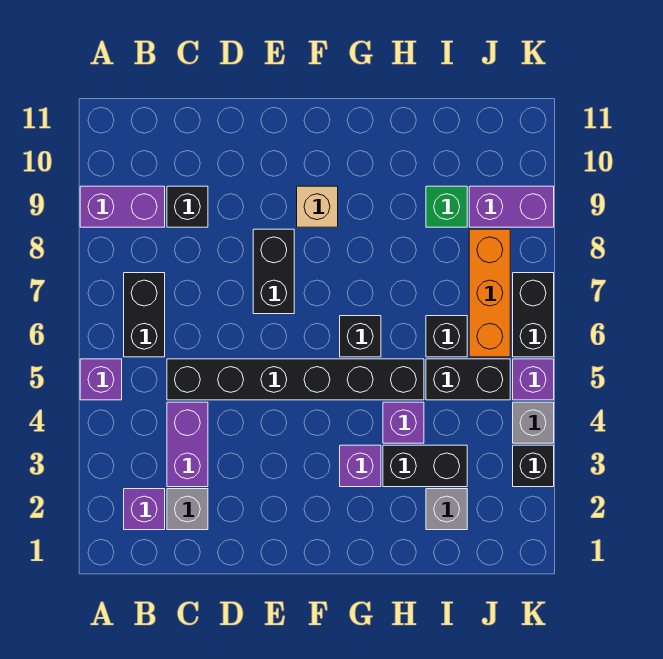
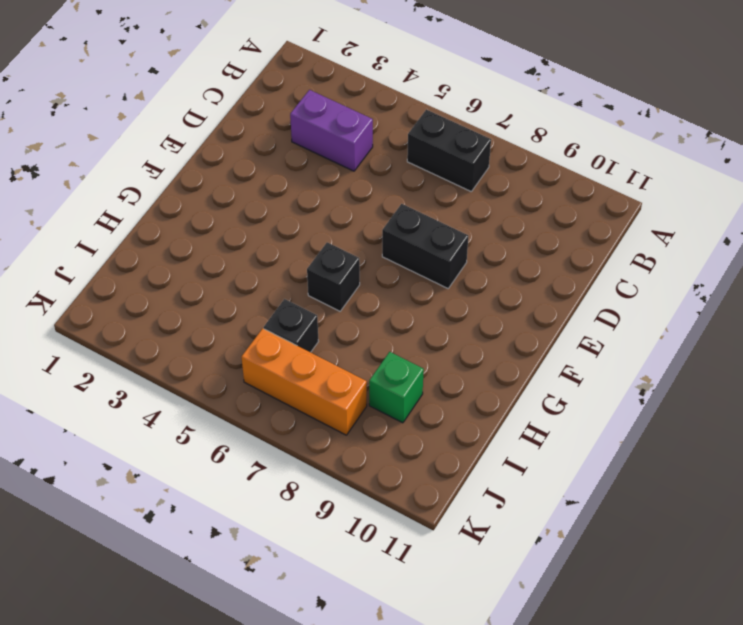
none -> purple brick A5 level 1
none -> purple brick A9:B9 level 1
none -> purple brick B2 level 1

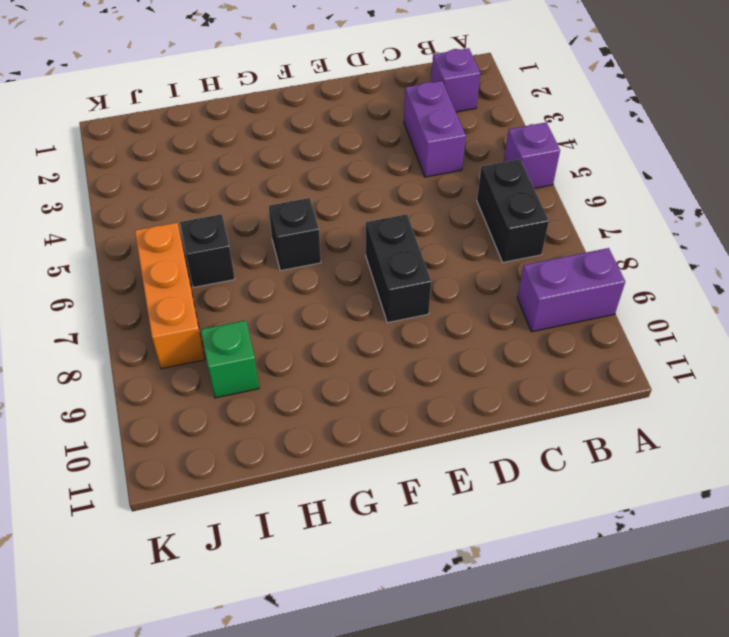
none -> grey brick C2 level 1
none -> black brick C5:H5 level 1
none -> black brick C9 level 1

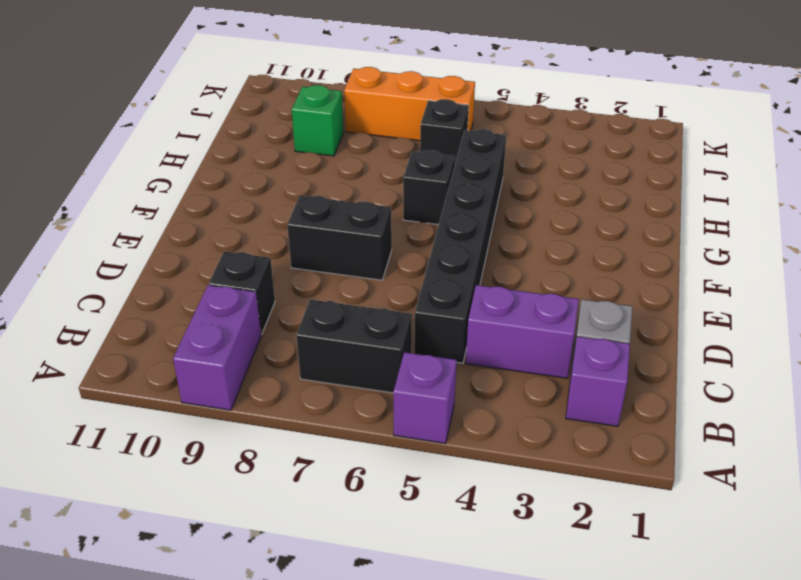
none -> tan brick F9 level 1
none -> purple brick G3 level 1
none -> black brick H3:I3 level 1

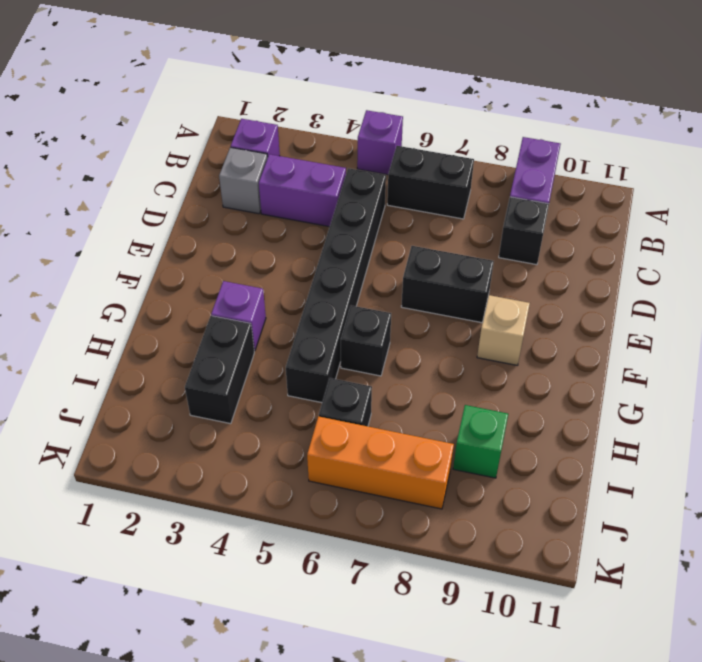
none -> purple brick H4 level 1
none -> grey brick I2 level 1
none -> black brick I5:J5 level 1

